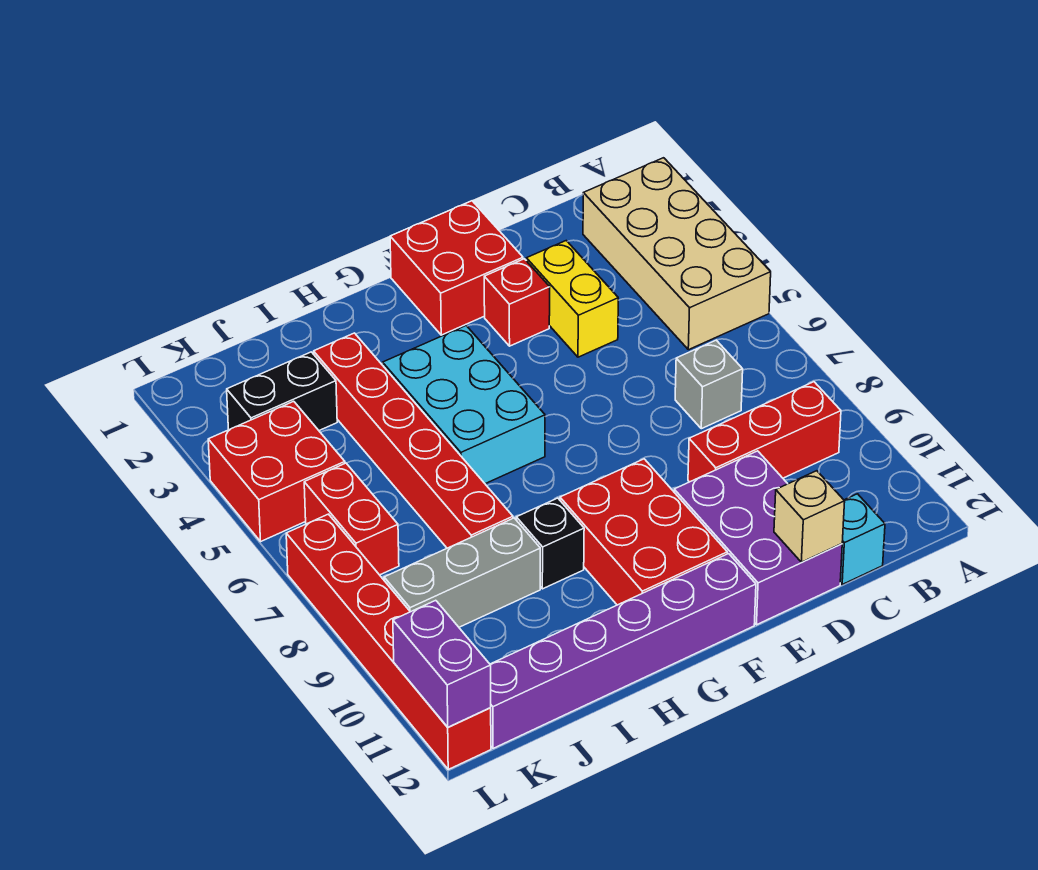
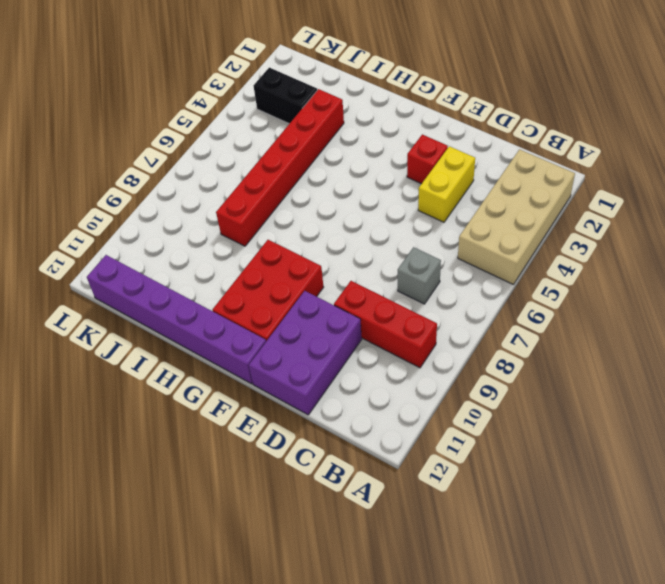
none -> cyan brick C12 level 1
none -> red brick E1:F2 level 1
none -> cyan brick G4:H6 level 1

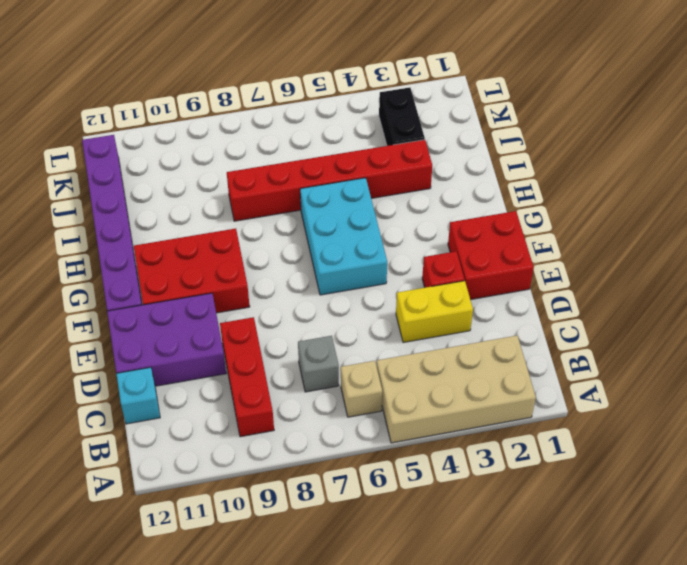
tan brick B6 level 1 -> tan brick D12 level 2
cyan brick F5:H6 level 1 -> cyan brick G4:H6 level 1
none -> black brick H9 level 1
none -> grey brick I9:K9 level 1
none -> red brick K4:L5 level 1

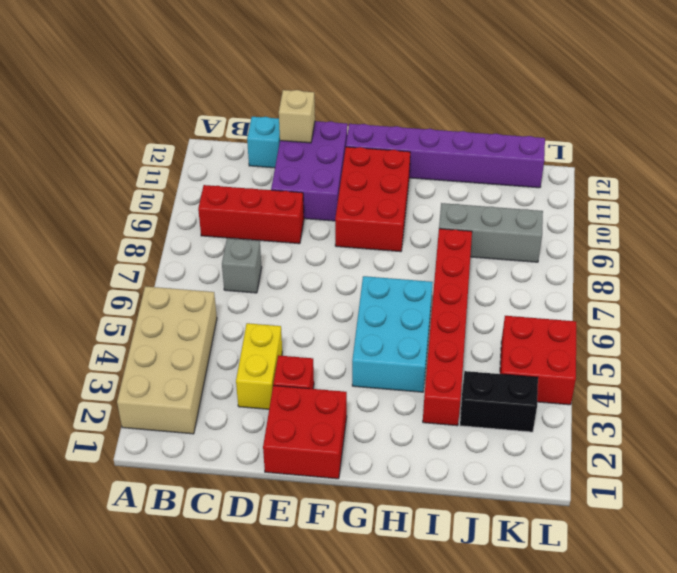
none -> black brick H9 level 1
none -> red brick K6:K7 level 1
none -> red brick L7:L12 level 1

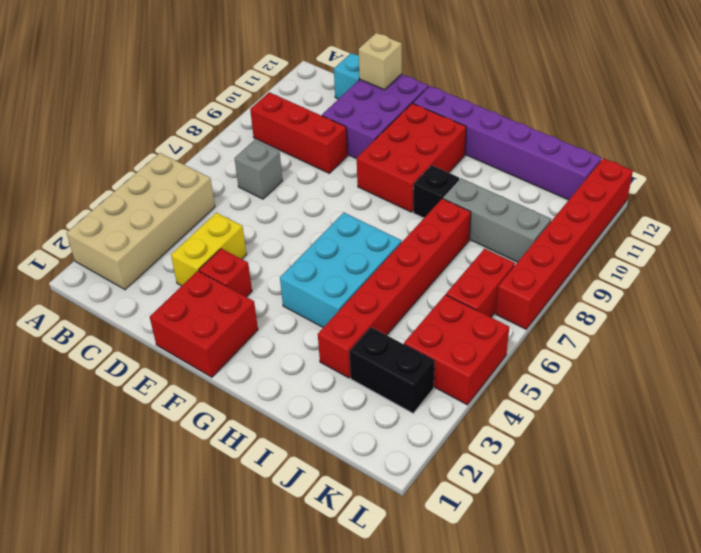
none -> purple brick L11:L12 level 2

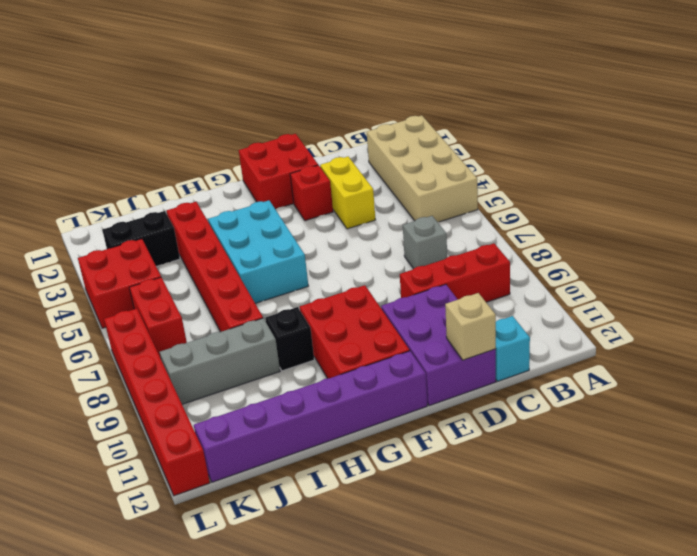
none -> purple brick L11:L12 level 2

